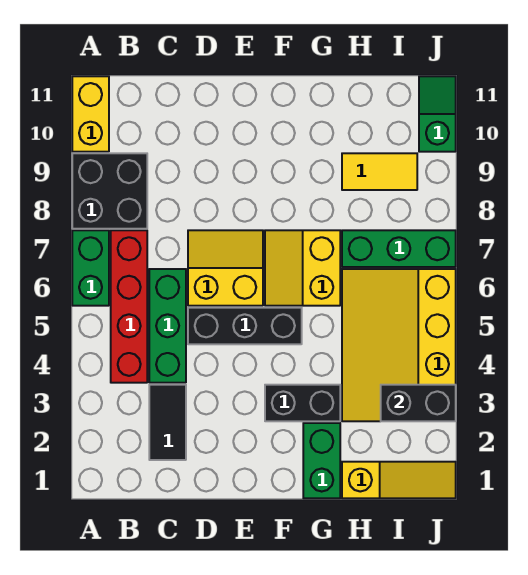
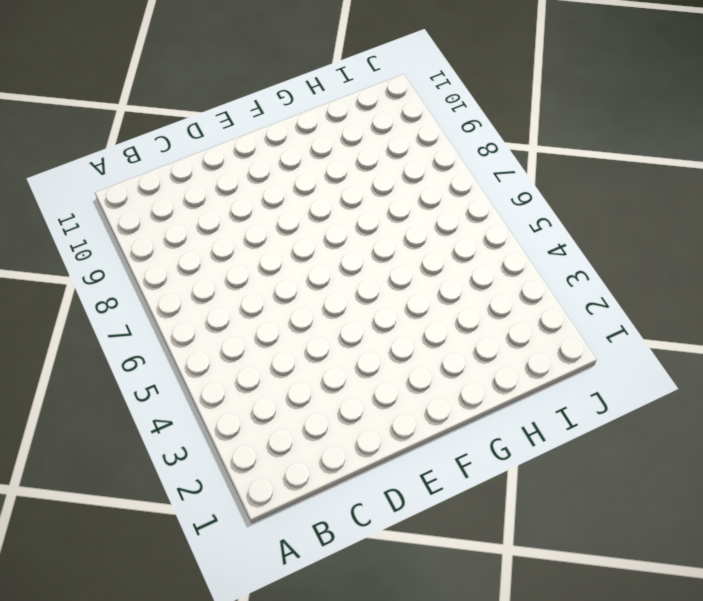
none -> green brick A6:A7 level 1
none -> black brick A8:B9 level 1
none -> yellow brick A10:A11 level 1

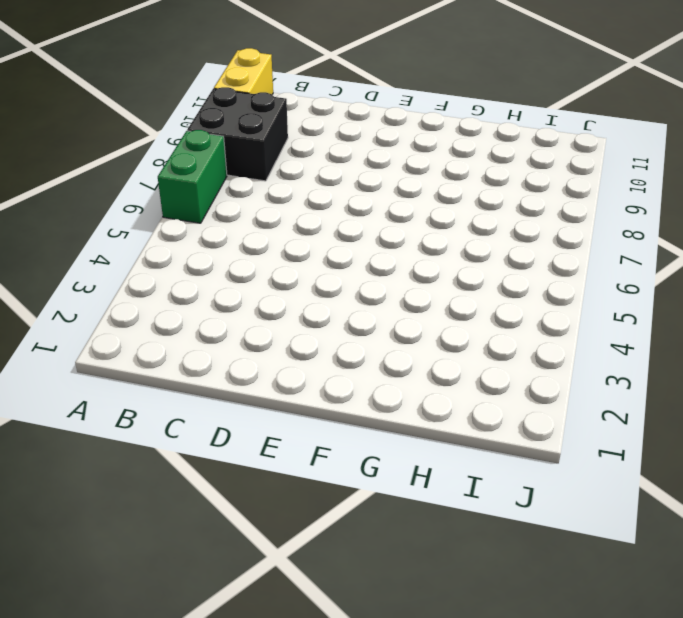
none -> red brick B4:B7 level 1
none -> black tile C2:C3 level 1
none -> green brick C4:C6 level 1

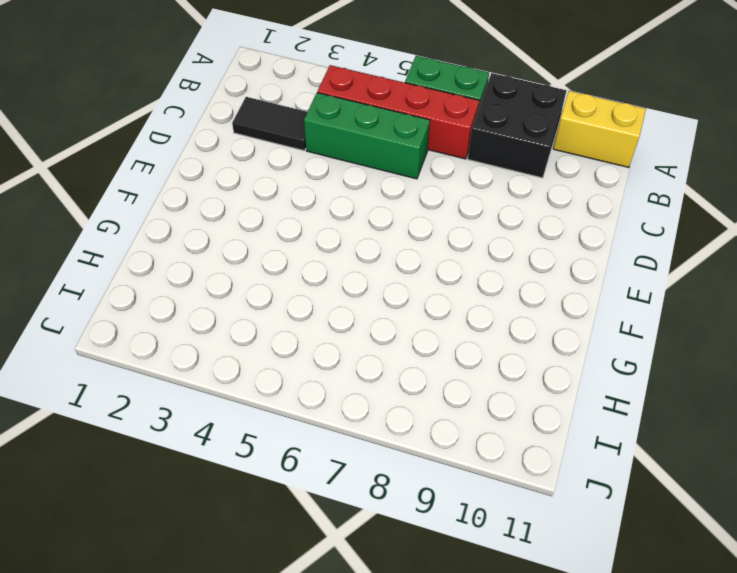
none -> black brick D5:F5 level 1
none -> yellow slope D6:E7 level 1 top 6
none -> black brick F3:G3 level 1

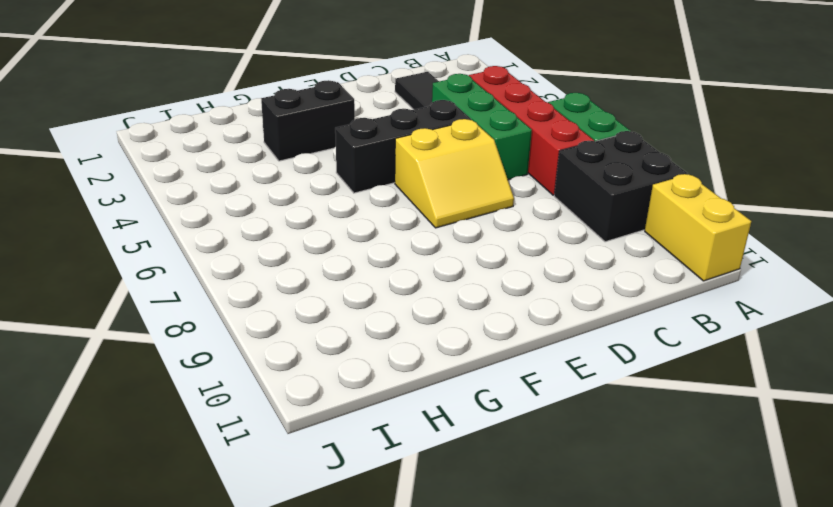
none -> yellow slope F6:G7 level 1 top G
none -> green brick G1:G2 level 1
none -> yellow slope H1:J1 level 1 top H

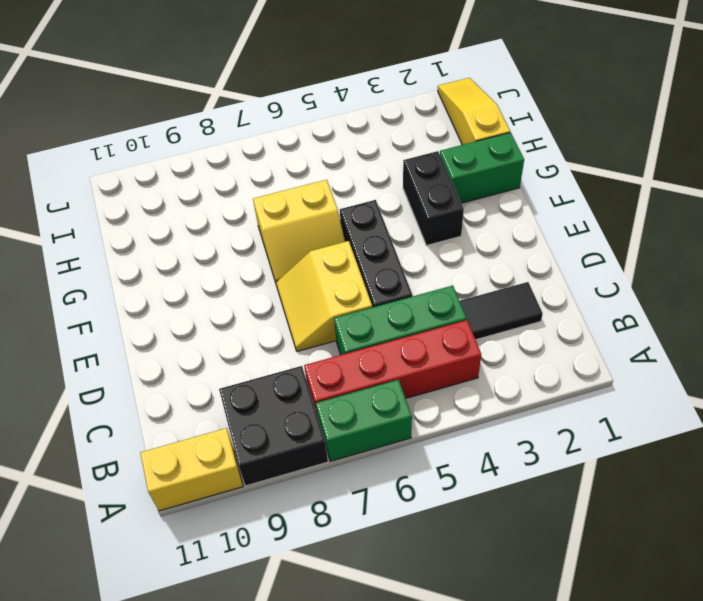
none -> yellow slope H3:J6 level 1 top J
none -> green brick H7:J7 level 1
none -> yellow tile H9:I9 level 1

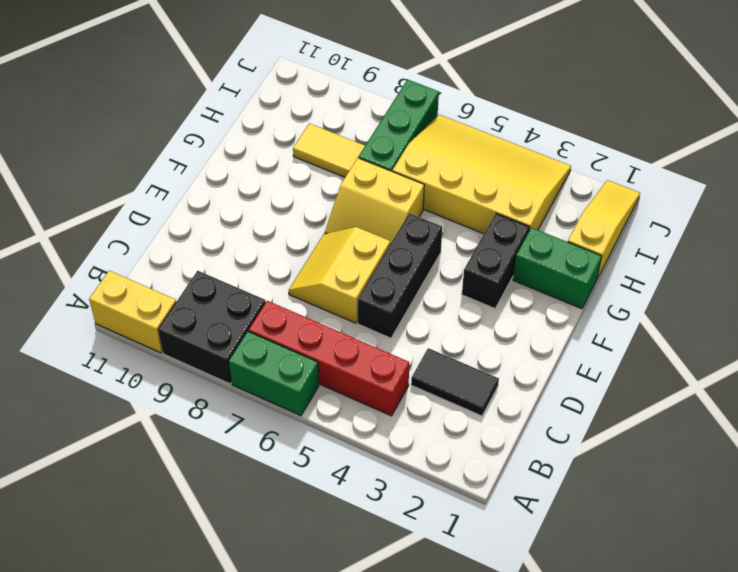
yellow slope H3:J6 level 1 top H -> yellow slope H3:J6 level 1 top J
yellow tile H8:H9 level 1 -> yellow tile H9:I9 level 1
none -> green brick C4:C6 level 1
none -> green slope J10:J11 level 1 top 10
none -> black brick I3:J3 level 2

